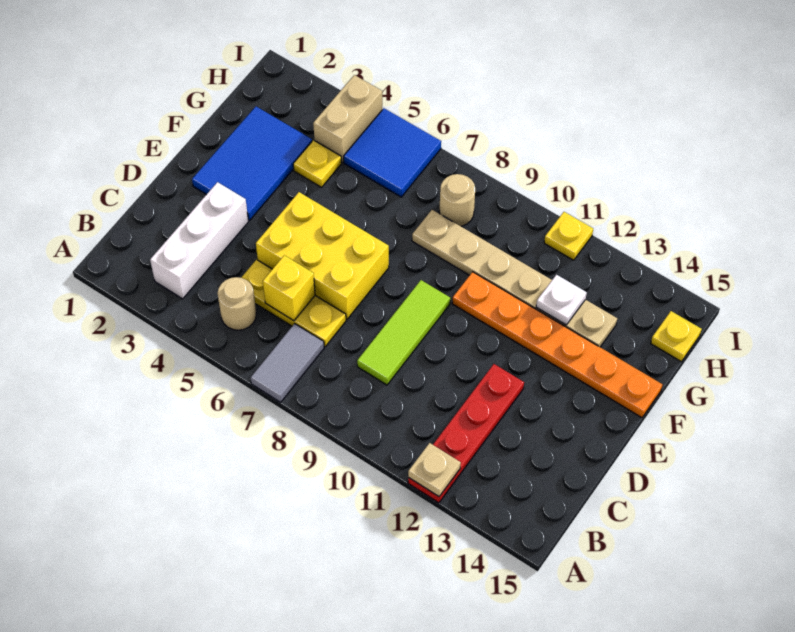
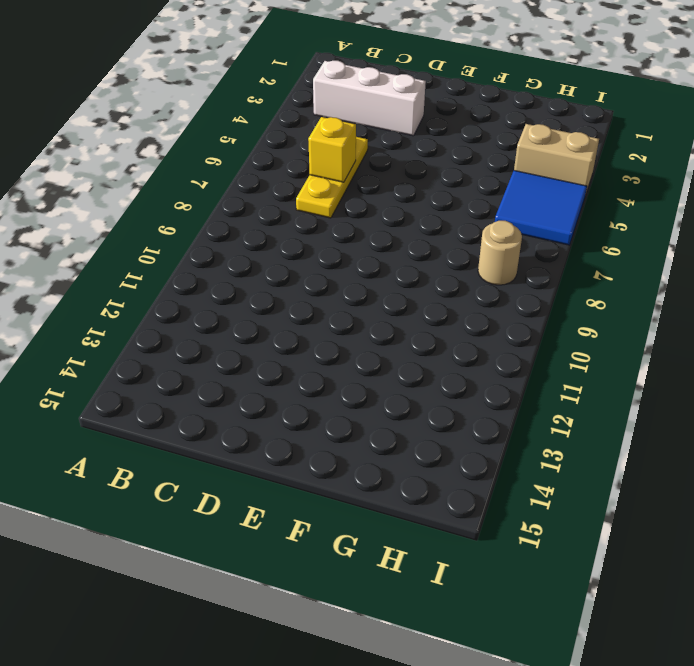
none -> grey tile A7:B7 level 1
none -> red plate A12:D12 level 1
none -> tan round brick B5 level 1

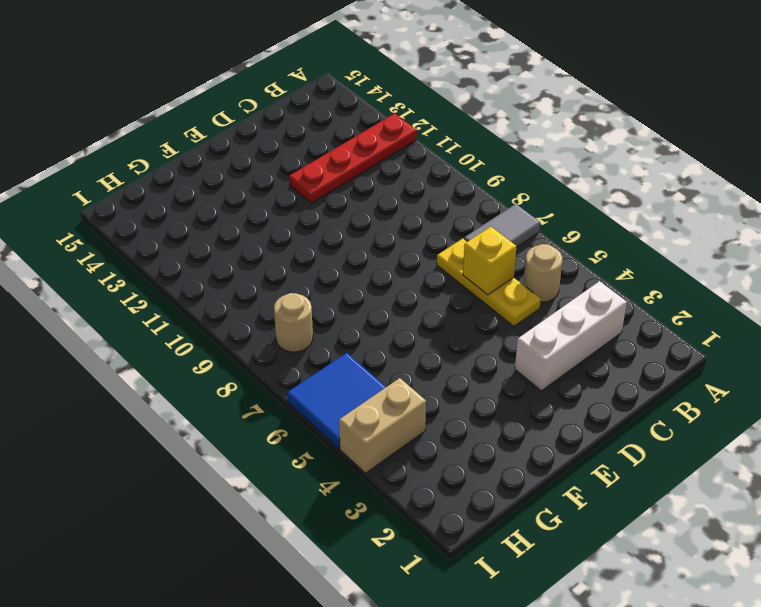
none -> lime tile C9:E9 level 1
none -> yellow brick D5:E7 level 1
none -> blue tile E2:G3 level 1

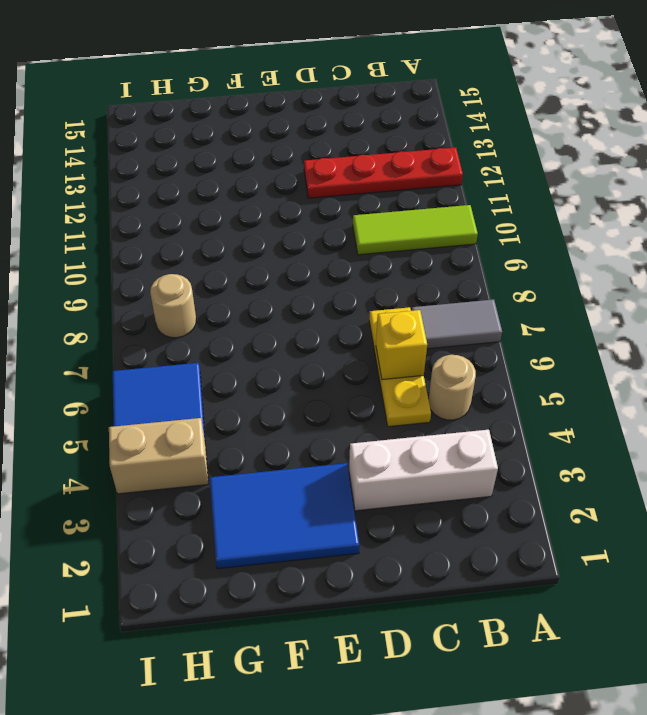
lime tile A10:C10 level 1 -> lime tile C9:E9 level 1
none -> yellow brick D5:E7 level 1
none -> orange plate F10:F15 level 1
none -> yellow plate G4 level 1

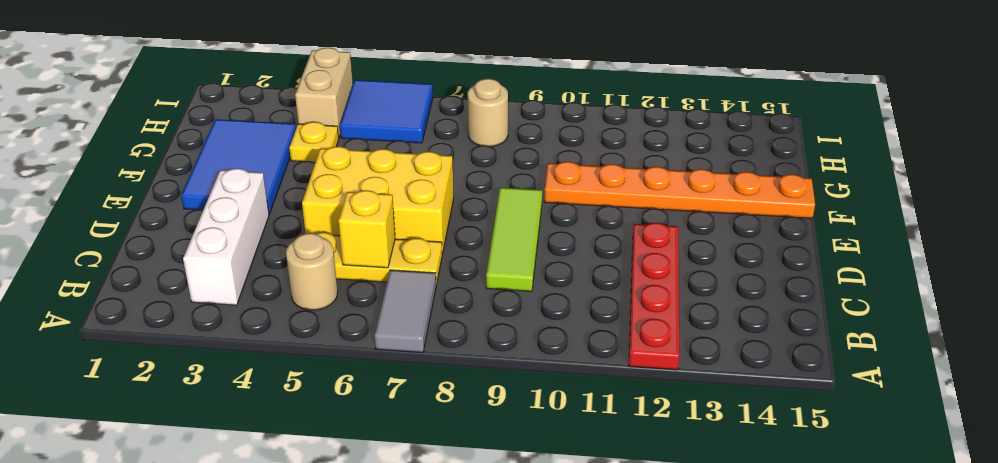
none -> tan plate G8:G13 level 1
none -> yellow plate H15 level 1
none -> yellow plate I11 level 1

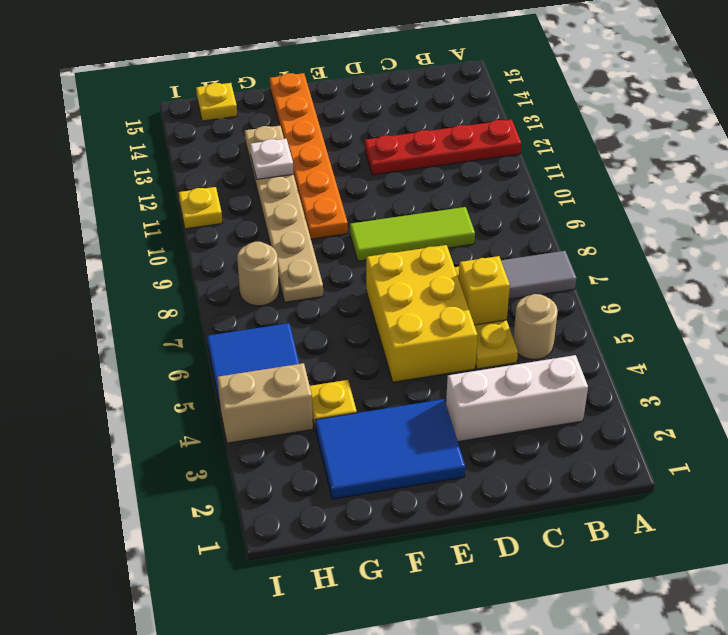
none -> tan plate A12 level 2

